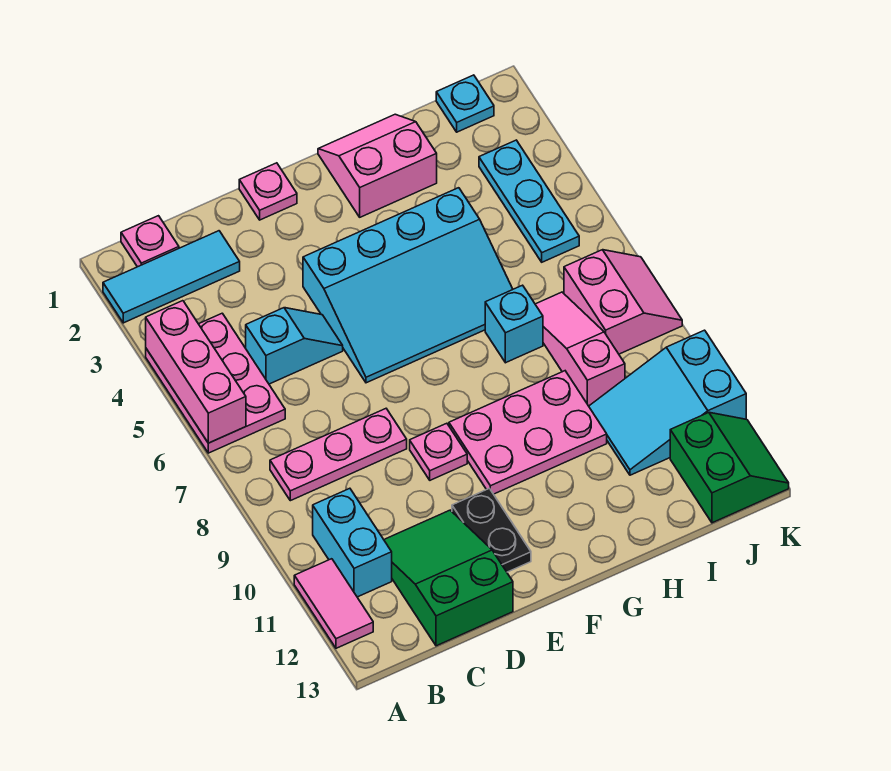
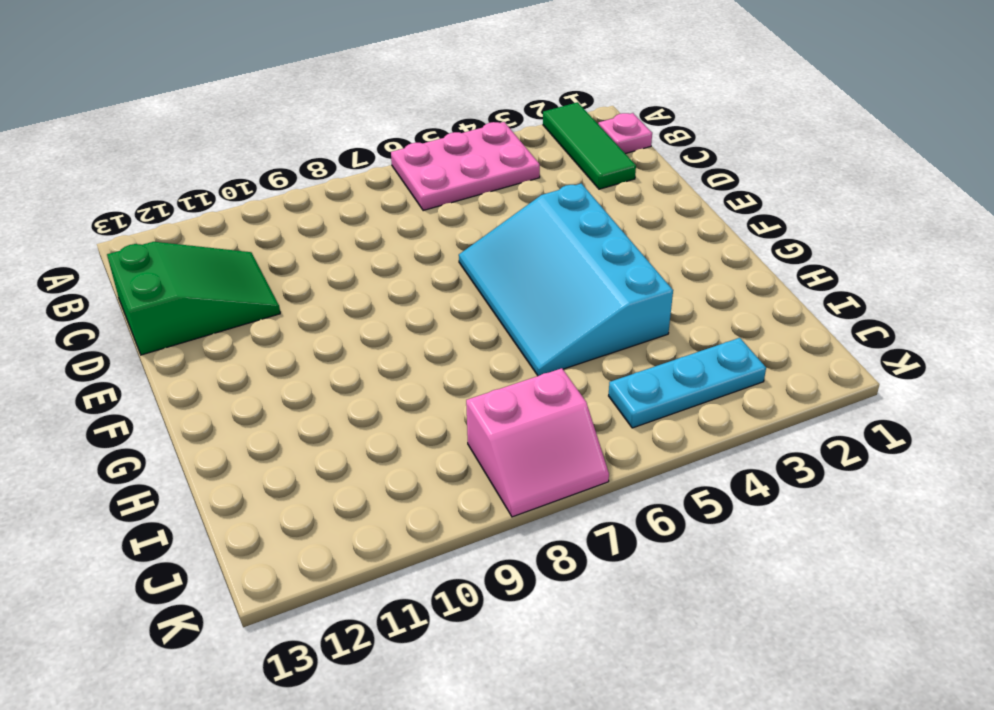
green tile A2:C2 level 1 -> cyan tile A2:C2 level 1
none -> pink tile A11:A12 level 1
none -> pink plate B8:D8 level 1
none -> cyan brick B10:B11 level 1

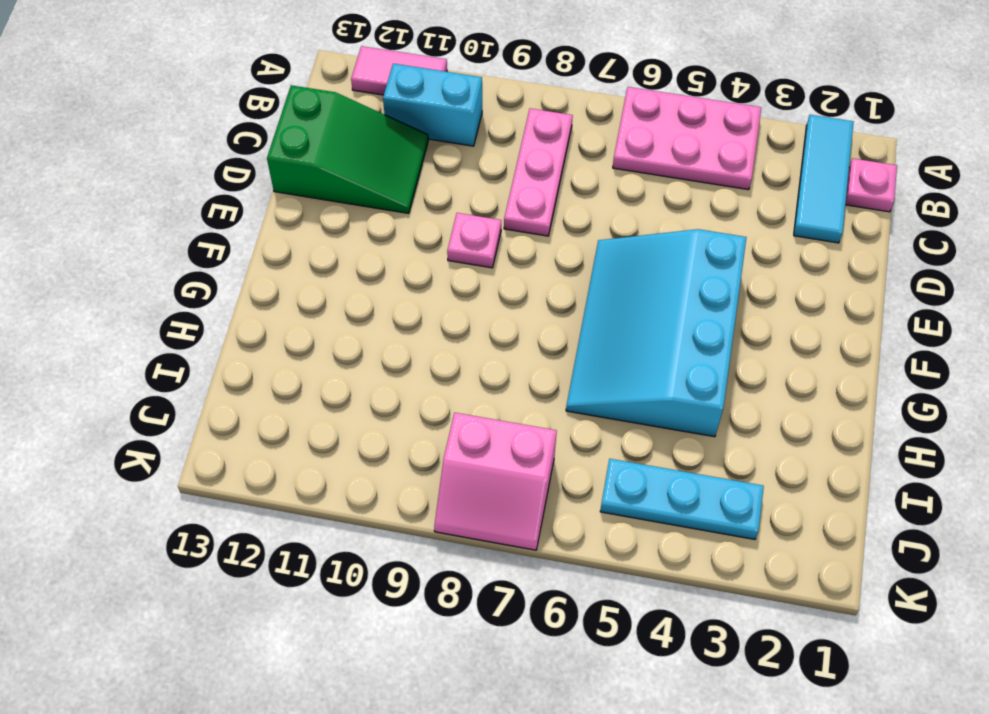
none -> cyan slope C5:D5 level 1 top C
none -> pink plate E1 level 1
none -> black plate E11:E12 level 1

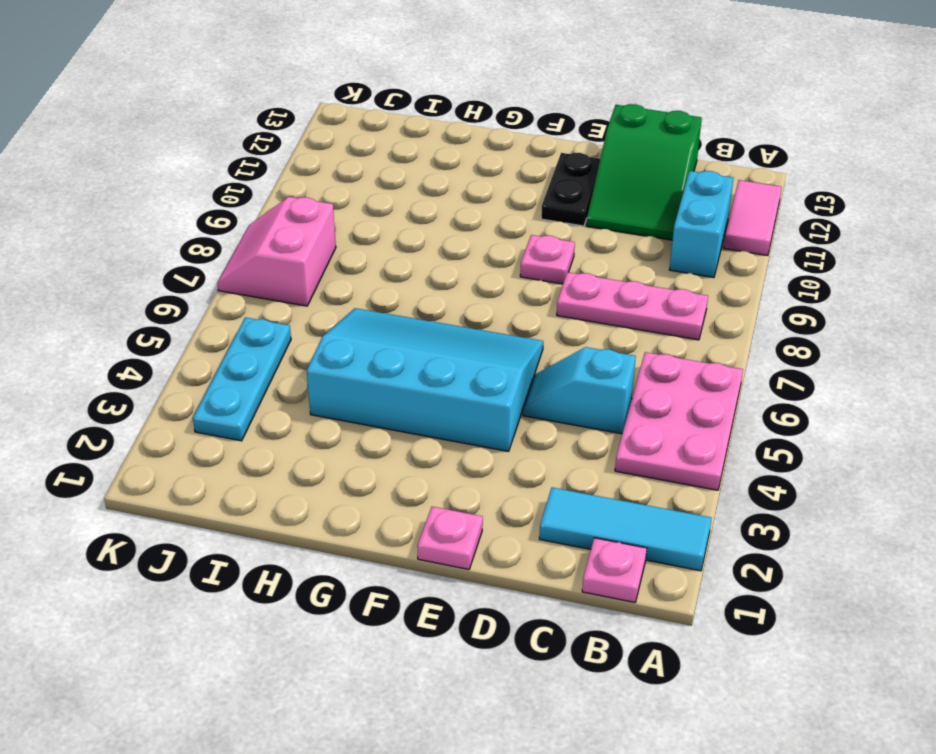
none -> pink plate F9:H10 level 1
none -> pink slope G1:H2 level 1 top 2
none -> cyan brick H7 level 1

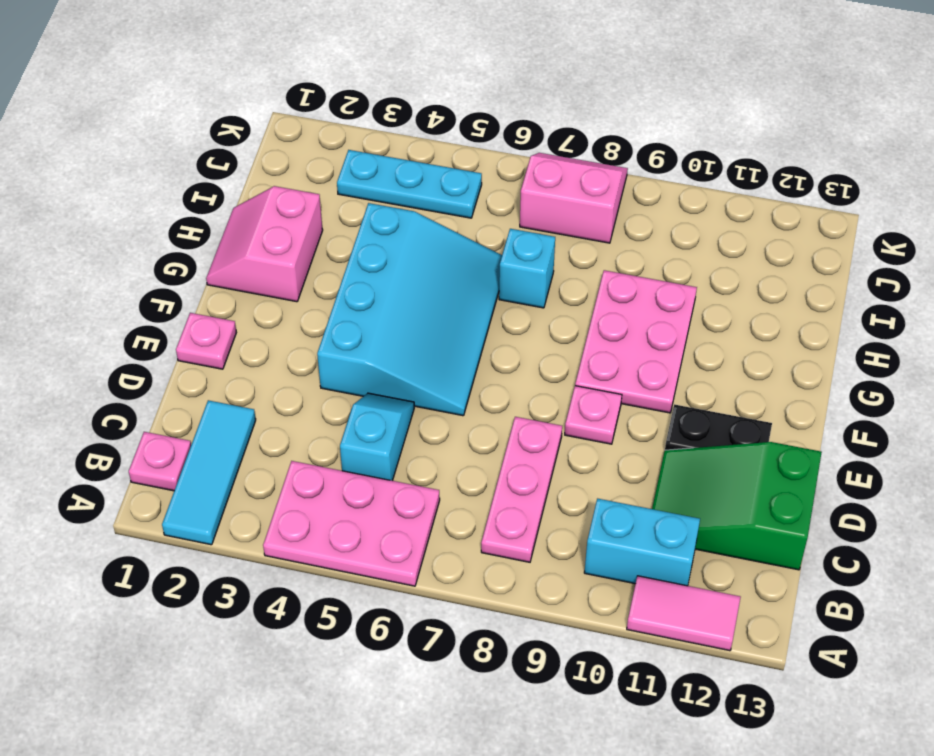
none -> pink slope I7:I9 level 1 top 9
none -> cyan slope I10:K11 level 1 top K
none -> cyan plate J1 level 1

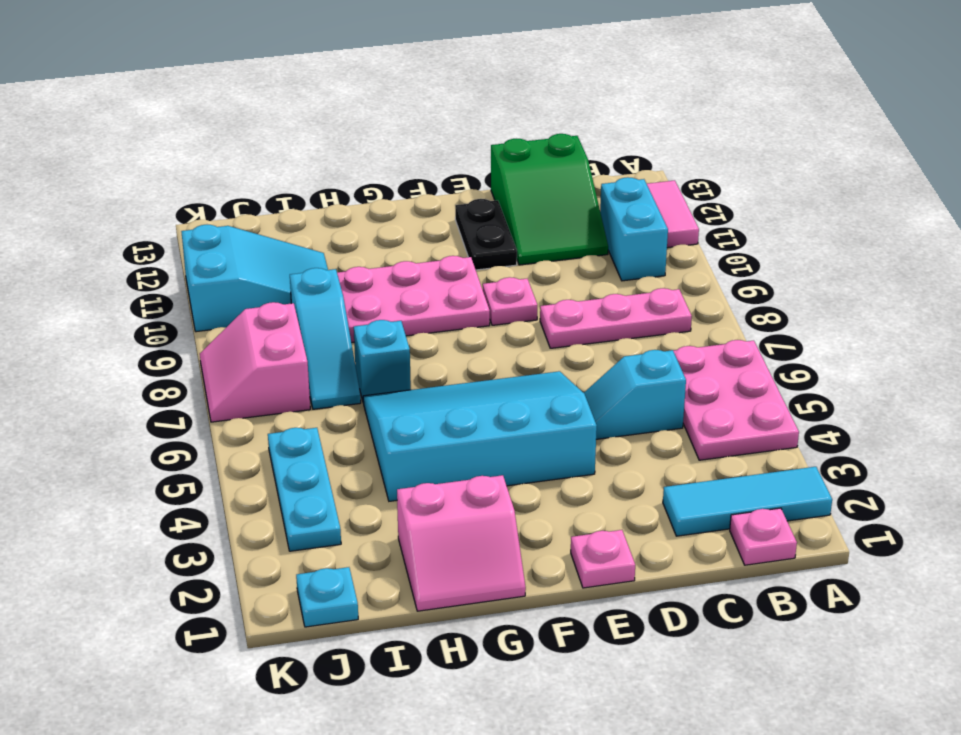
cyan slope I7:I9 level 1 top 9 -> pink slope I7:I9 level 1 top 9
none -> green slope J12:K13 level 1 top J
none -> pink brick A4:A6 level 2

